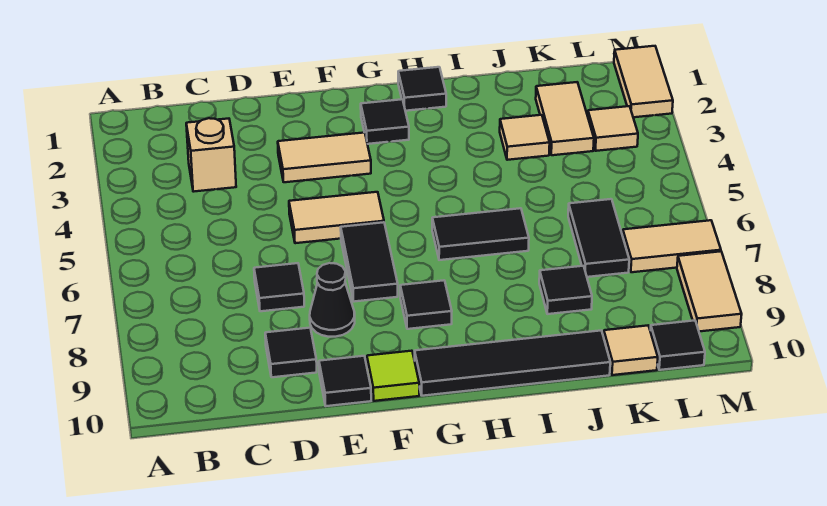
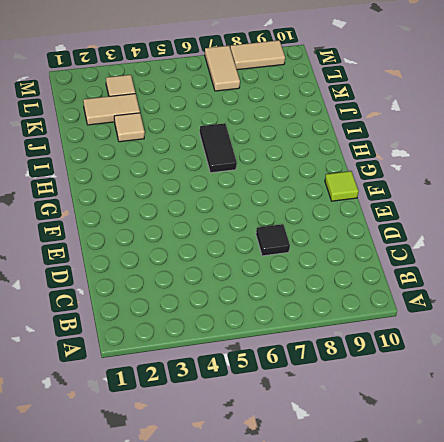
none -> tan brick C3 level 1
none -> black tile D9 level 1
none -> tan tile E3:F3 level 1

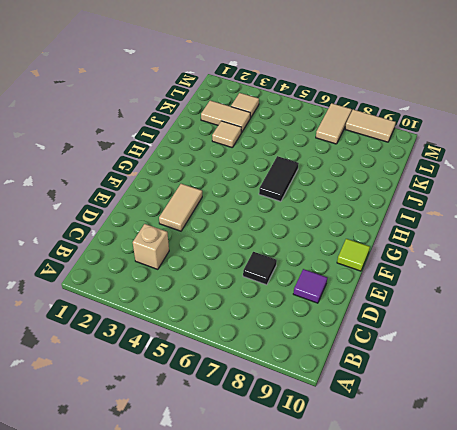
purple tile D9 level 1 -> black tile D9 level 1
none -> tan tile E5:F5 level 1
none -> black cone E8 level 1
none -> black tile E10 level 1

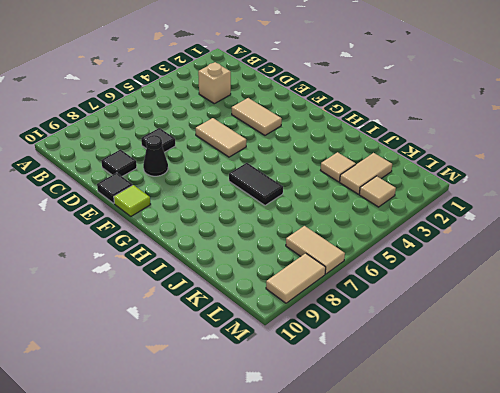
none -> black tile F6:F7 level 1
none -> black tile G2 level 1
none -> black tile G8 level 1

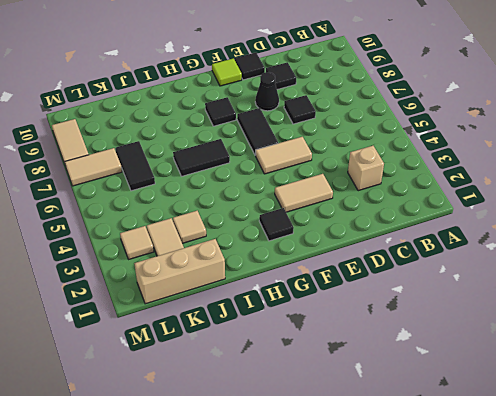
tan brick J1:L1 level 1 -> none
none -> black tile G10:J10 level 1
none -> black tile H1 level 1
none -> black tile J8 level 1

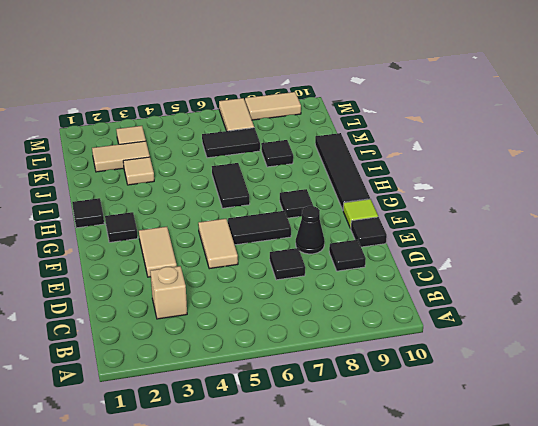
none -> tan tile K10 level 1
none -> black tile L10 level 1
none -> tan tile M1:M2 level 1

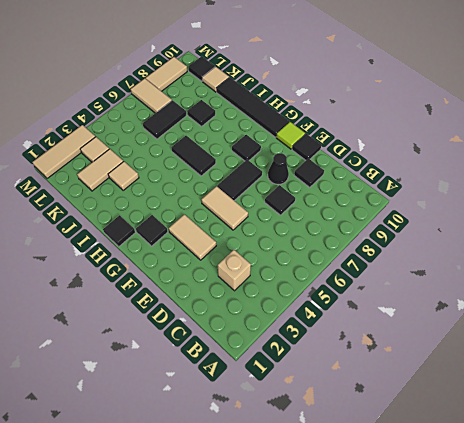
tan tile M1:M3 level 1 -> tan tile M1:M2 level 1

